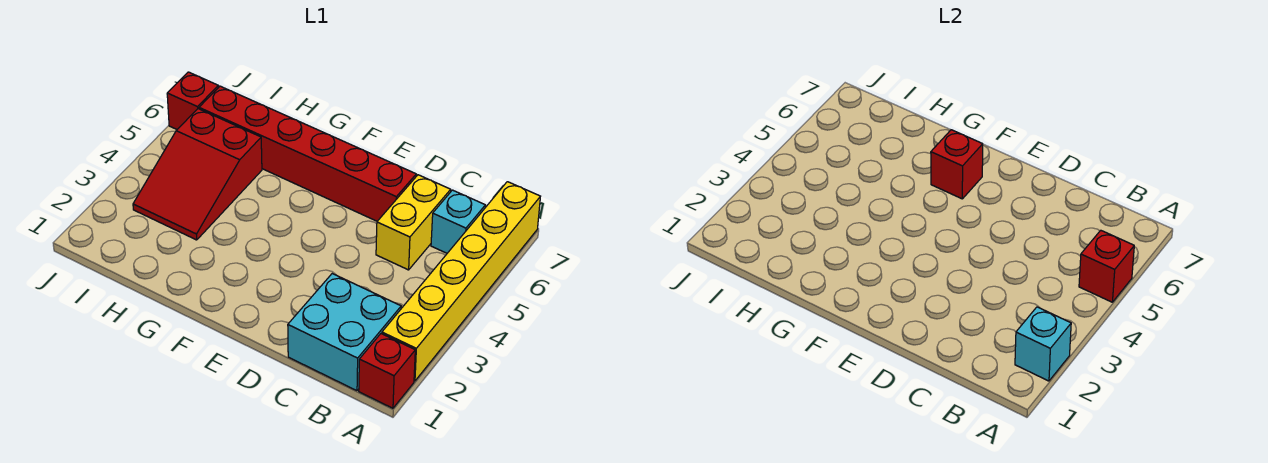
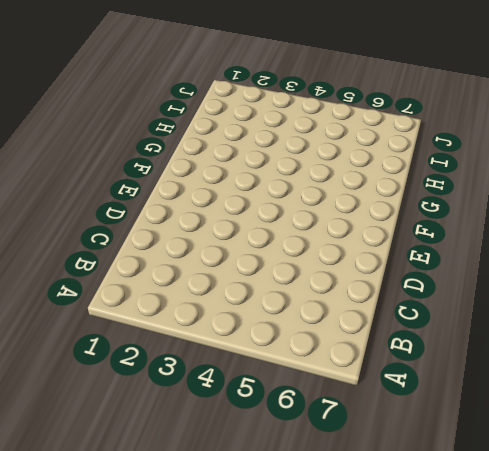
none -> red brick A1 level 1
none -> yellow brick A2:A7 level 1

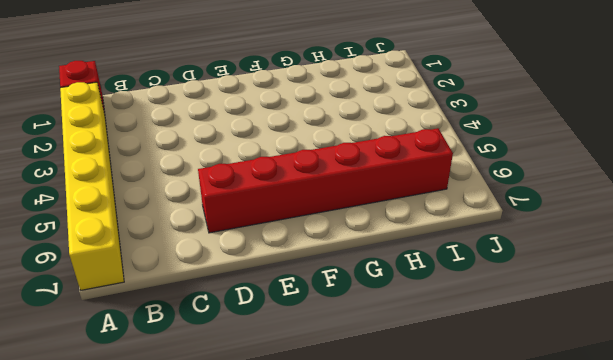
none -> cyan brick B1:C2 level 1
none -> cyan brick B6 level 1

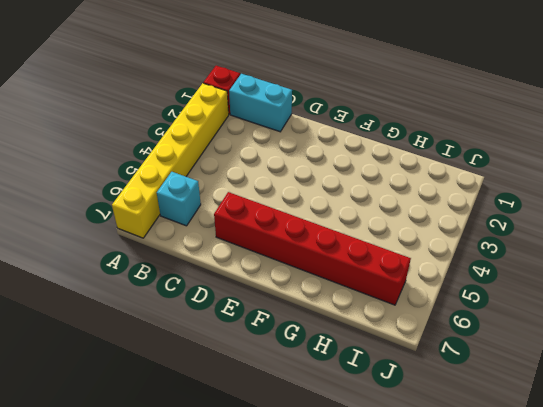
cyan brick B1:C1 level 1 -> cyan brick B1:C2 level 1
none -> yellow brick C5:C6 level 1
none -> red slope H3:I5 level 1 top 5

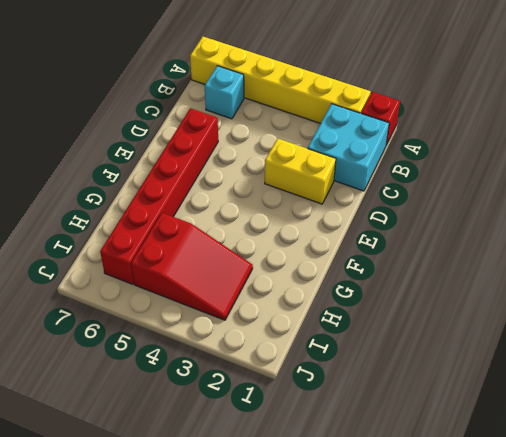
yellow brick D2:D3 level 1 -> yellow brick C5:C6 level 1
none -> red brick J6 level 1
none -> cyan brick A2 level 2

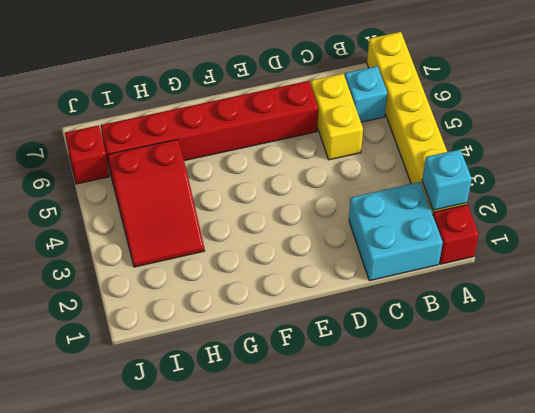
none -> red brick A5 level 2
none -> red brick F6 level 2

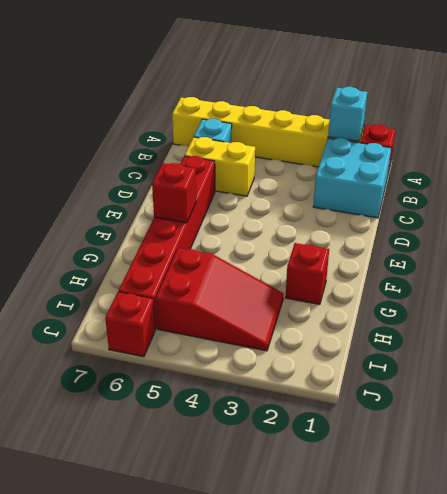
red brick G2 level 1 -> red brick A5 level 2

